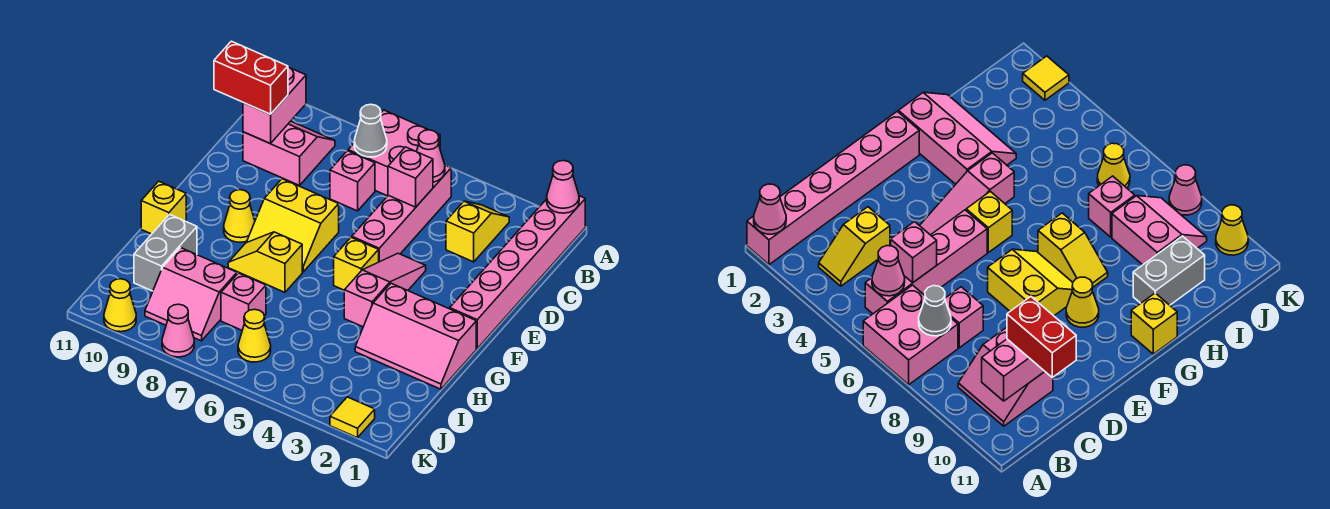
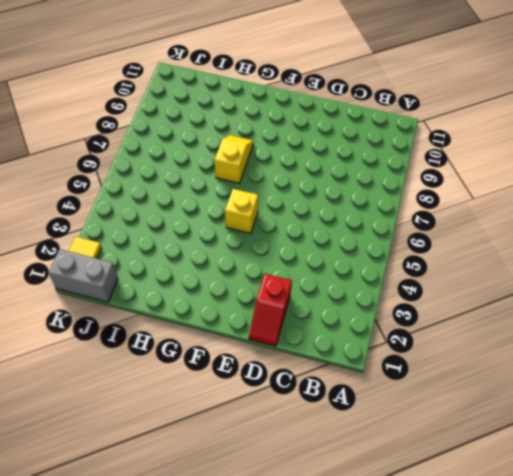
red slope D1:D2 level 1 top 2 -> pink brick A1:F1 level 1
grey brick J1:K1 level 1 -> grey brick H10:I10 level 1
none -> pink brick A6:B7 level 1
none -> yellow slope B3:C3 level 1 top C
none -> pink brick B5:E5 level 1

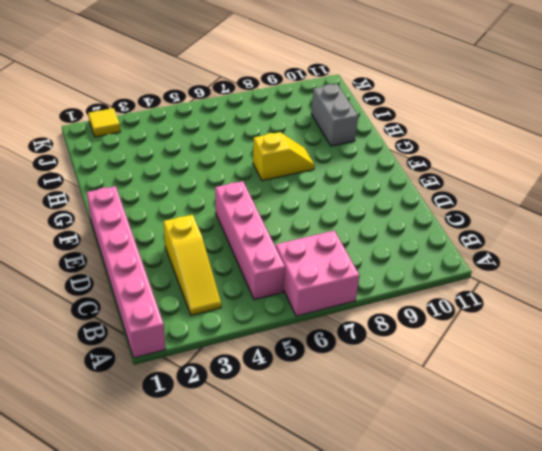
yellow slope B3:D3 level 1 top D -> yellow slope B3:C3 level 1 top C
none -> pink slope B9:C10 level 1 top C
none -> pink brick C7 level 1
none -> pink slope E4:G4 level 1 top G

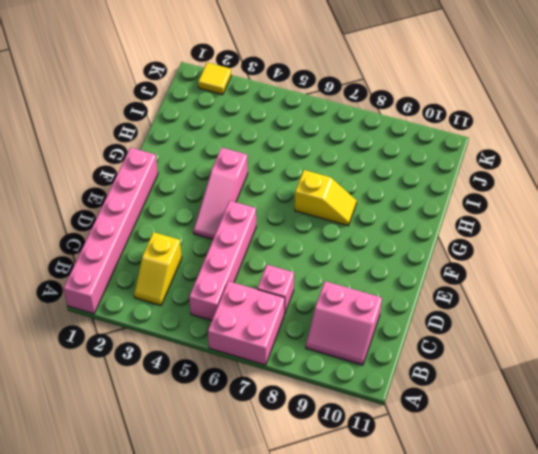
none -> yellow slope E7:F8 level 1 top E
none -> yellow brick F5 level 1
none -> yellow cone F9 level 1

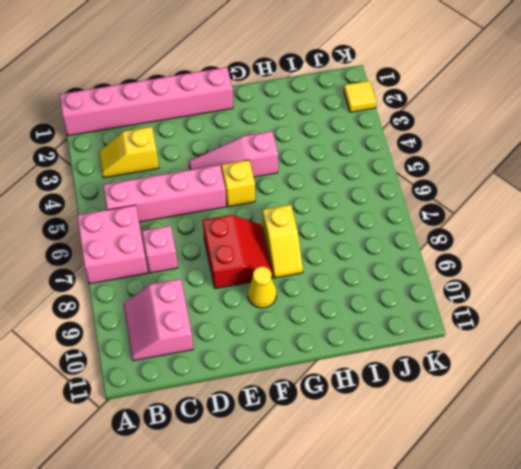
red slope E7:F8 level 1 top E -> yellow slope E7:F8 level 1 top E
none -> pink slope G1:H3 level 1 top G
none -> yellow brick G11 level 1
none -> grey brick H10:I10 level 1

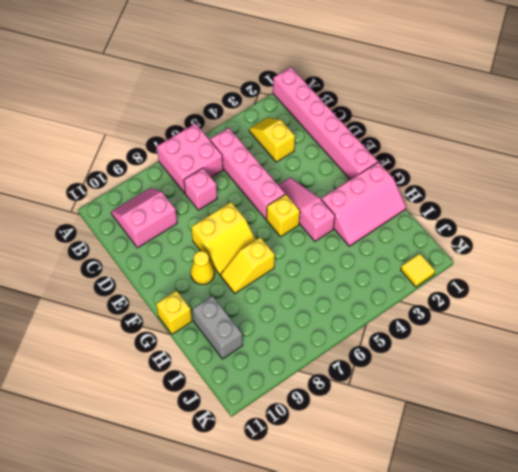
none -> pink brick I7 level 1
none -> pink slope I8:J9 level 1 top I
none -> yellow cone J6 level 1

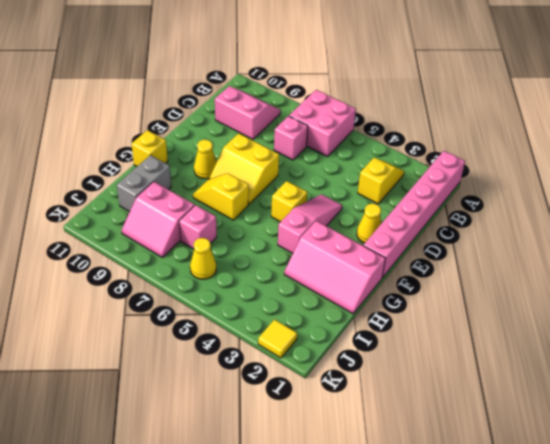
yellow cone E2 level 1 -> yellow cone K10 level 1
none -> pink brick B5:E5 level 1
none -> pink cone K8 level 1
none -> pink cone A1 level 2

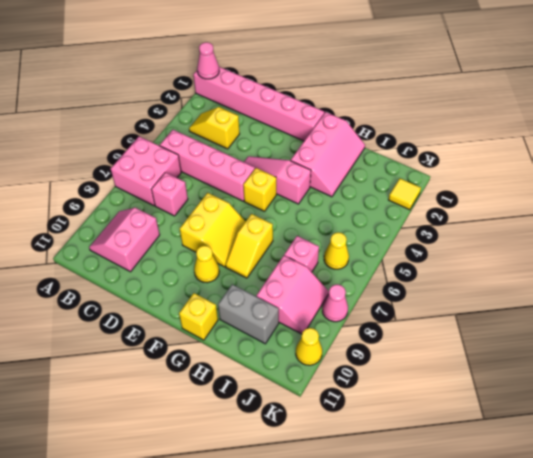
none -> pink cone B5 level 2
none -> grey cone B7 level 2
none -> pink brick B10:C10 level 2

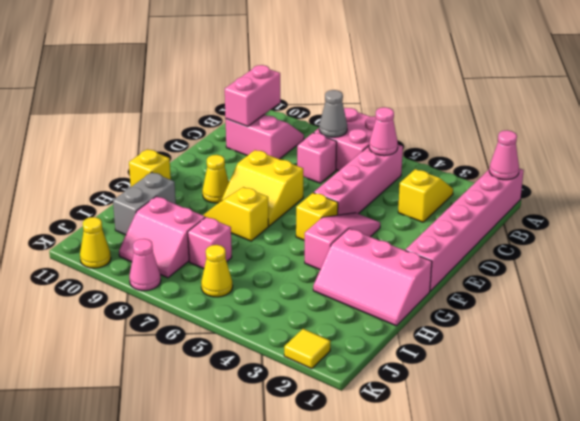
none -> pink brick C5 level 2
none -> red brick C10:C11 level 3

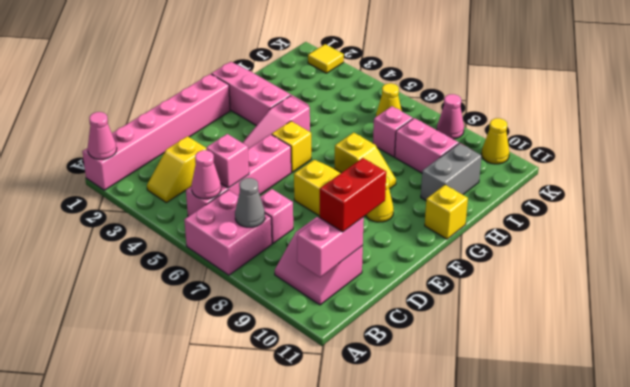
red brick C10:D10 level 3 -> red brick C10:C11 level 3

